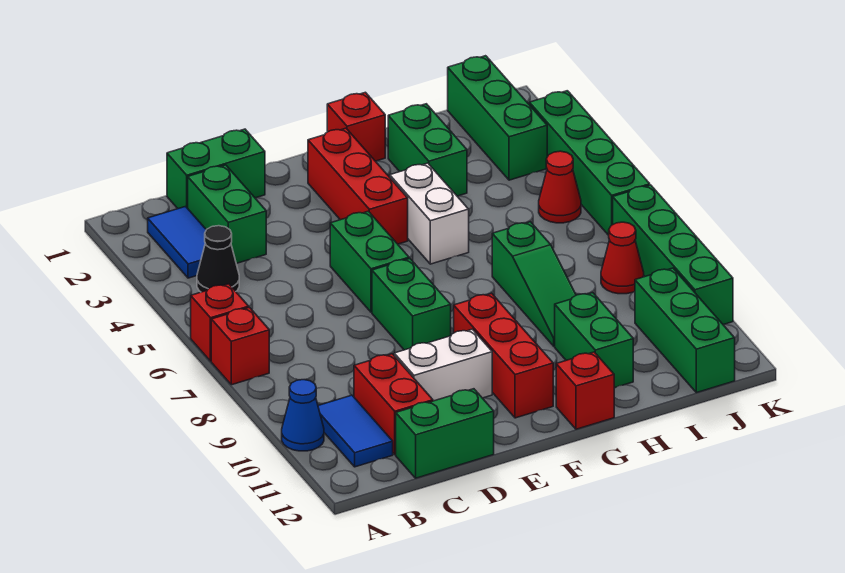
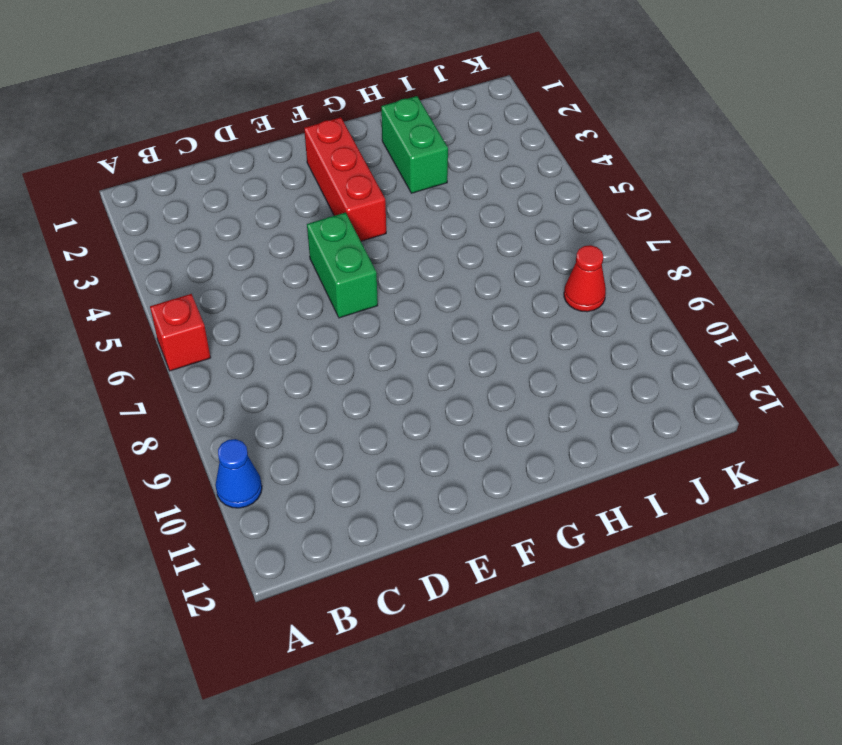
none -> red brick A7 level 1
none -> blue tile B2:B3 level 1
none -> black cone B4 level 1

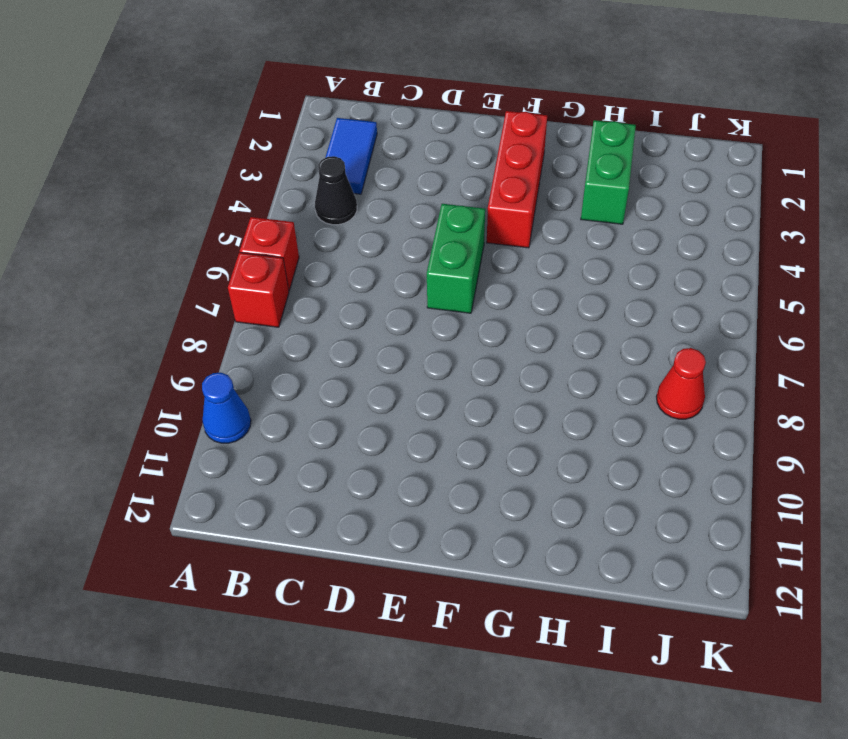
none -> blue tile B10:B11 level 1
none -> green brick C1:D1 level 1
none -> green brick C2:C3 level 1

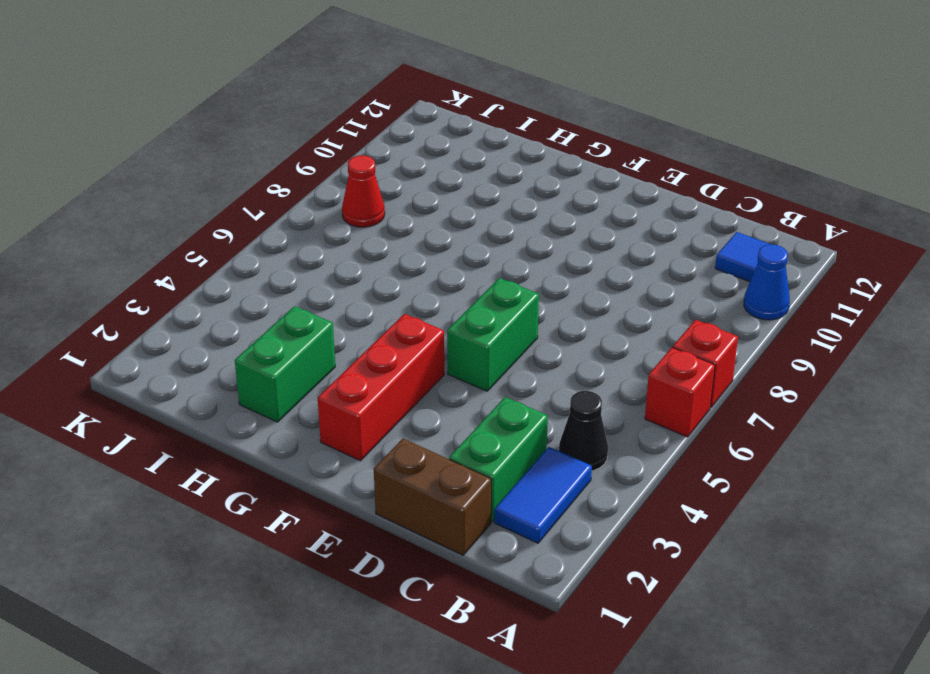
blue tile B11 level 1 -> blue tile B10:B11 level 1
brown brick C1:D1 level 1 -> green brick C1:D1 level 1
none -> red brick C10:C11 level 1
none -> green brick C12:D12 level 1
none -> white brick D10:E10 level 1

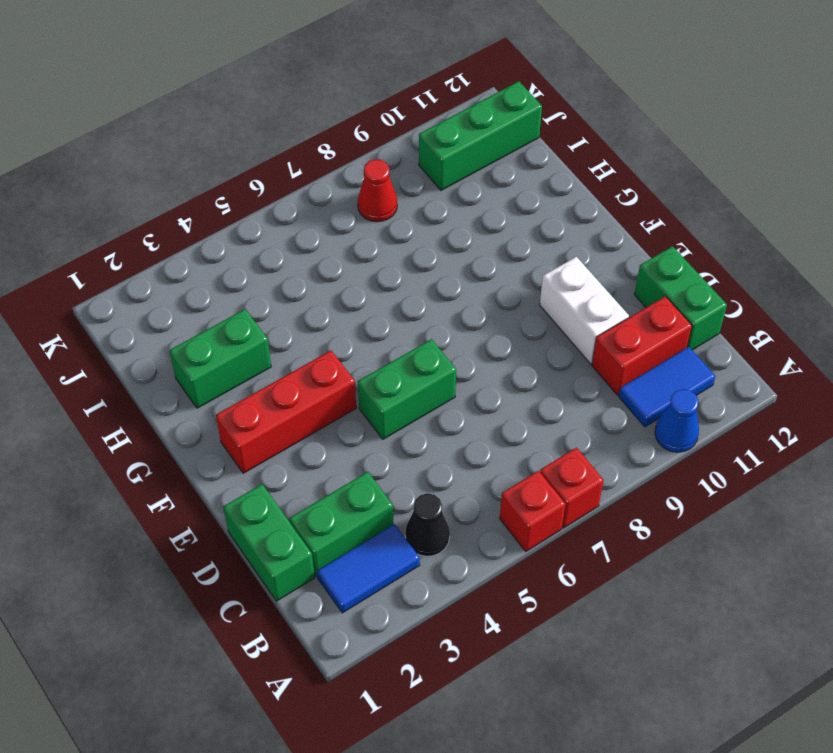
none -> green brick E7:E8 level 1
none -> red brick F9:F11 level 1
none -> red brick G1 level 1

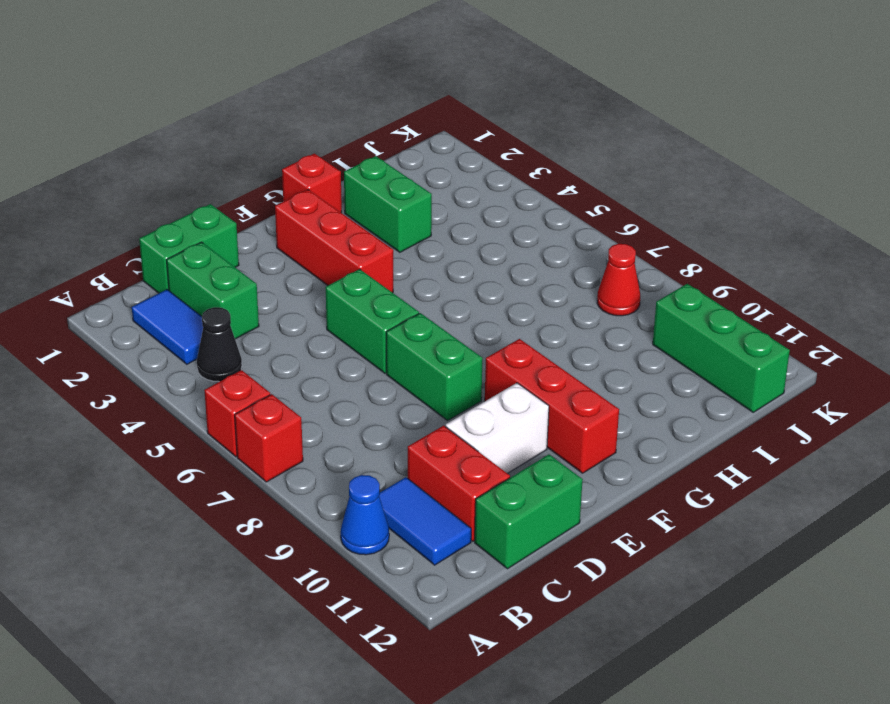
none -> white brick G4:G5 level 1
none -> red brick G12 level 1
none -> green slope H7:H9 level 1 top 7

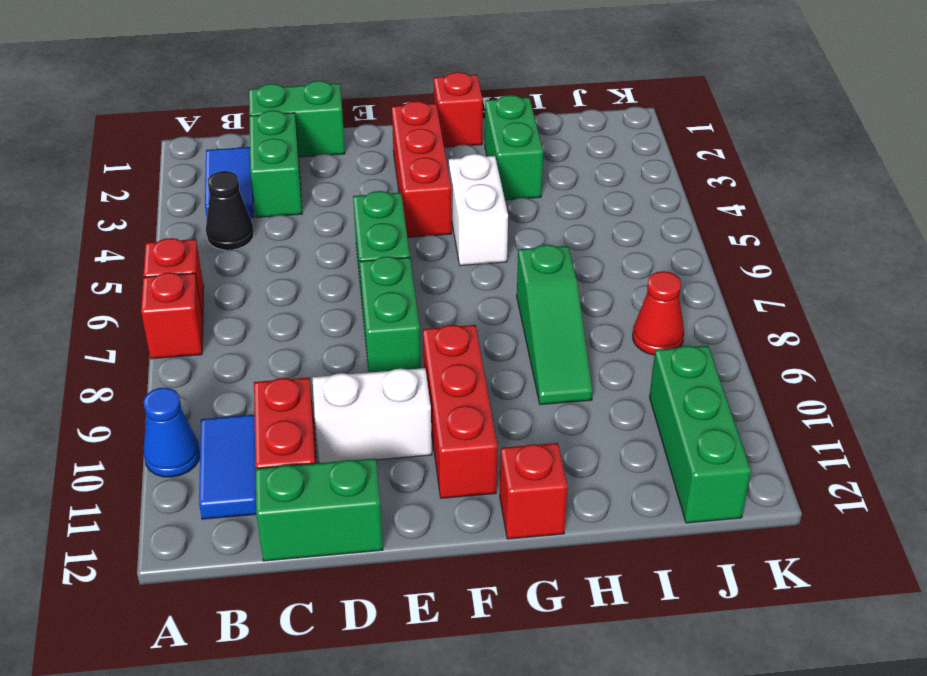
none -> green brick H10:H11 level 1
none -> green brick J1:J3 level 1
none -> red cone J5 level 1

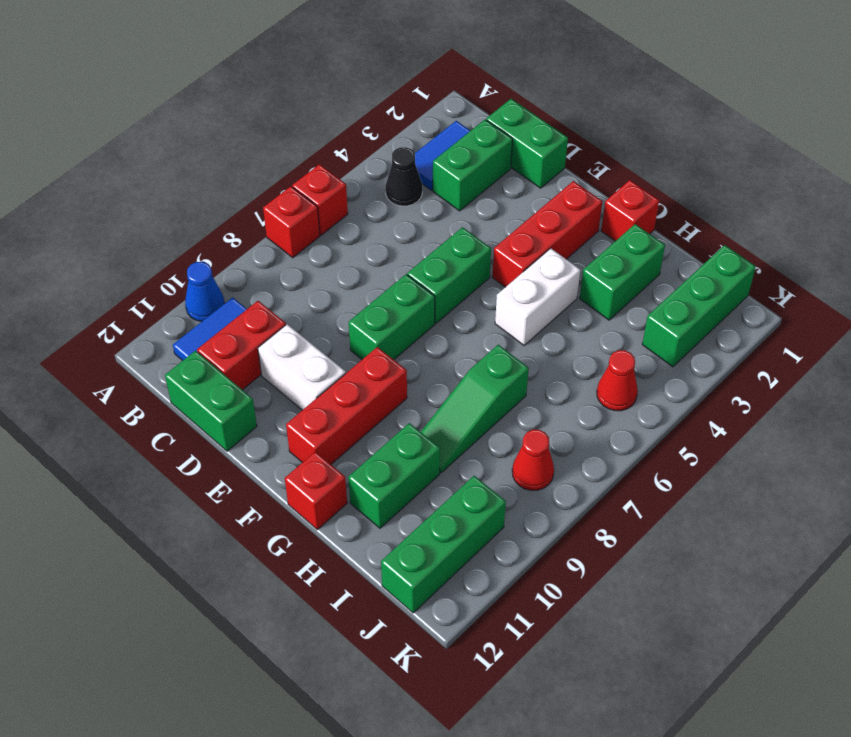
none -> green brick K3:K6 level 1
none -> green brick K7:K10 level 1

